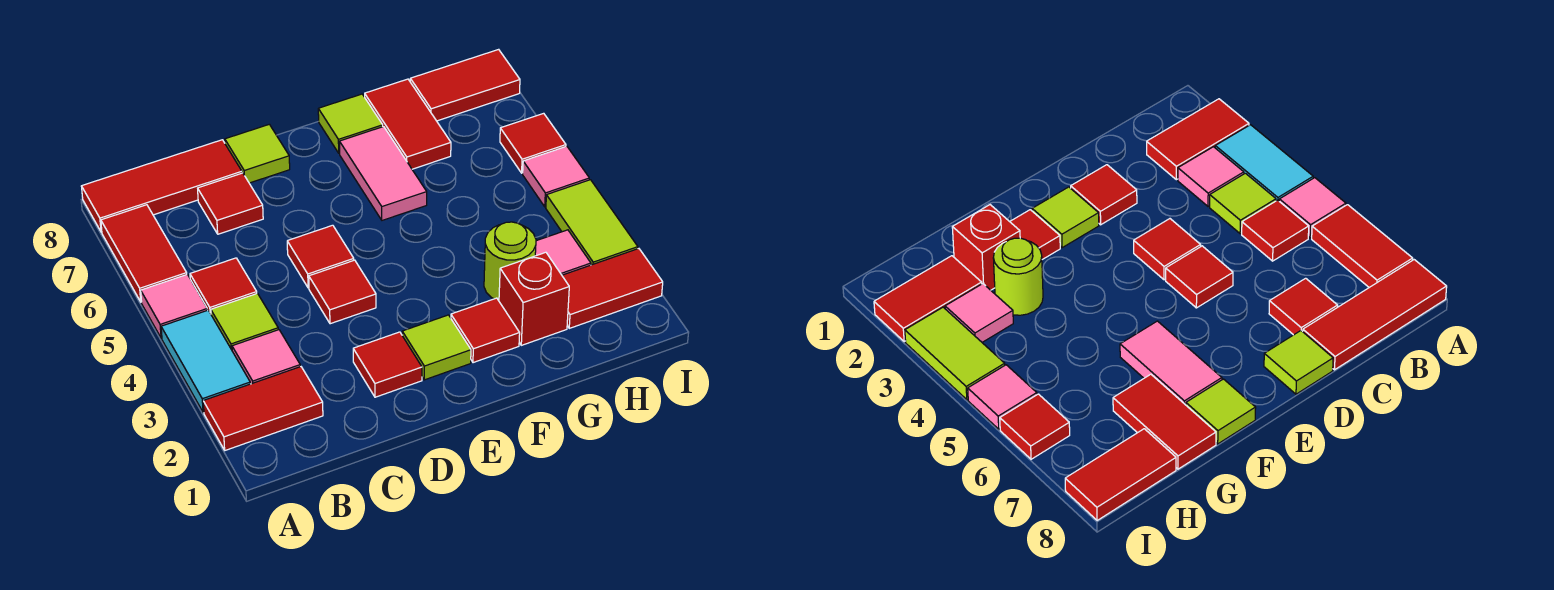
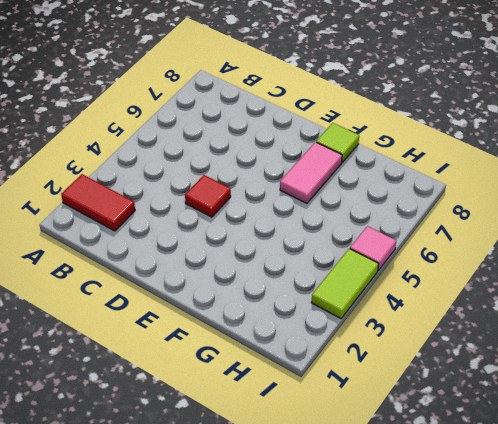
none -> cyan tile A3:A4 level 1
none -> pink tile A5 level 1
none -> red tile A6:A7 level 1

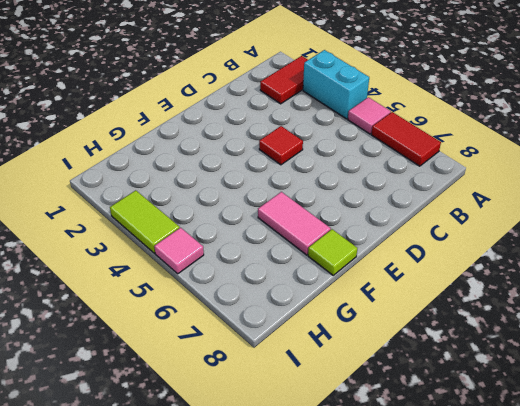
cyan brick A3:A4 level 1 -> cyan tile A3:A4 level 1
none -> red tile A8:C8 level 1
none -> pink tile B3 level 1
none -> lime tile B4 level 1

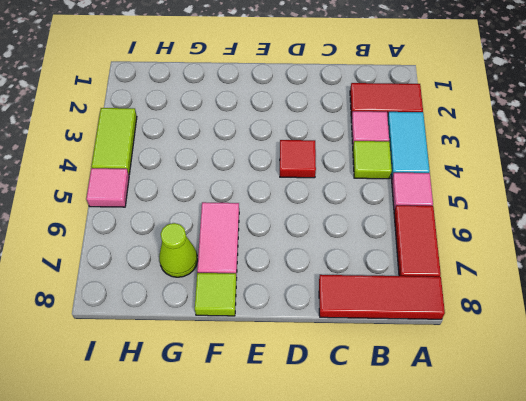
lime cone G7 level 1 -> red tile G7:G8 level 1
none -> red tile B5 level 1
none -> red tile C7 level 1
none -> red tile D2 level 1

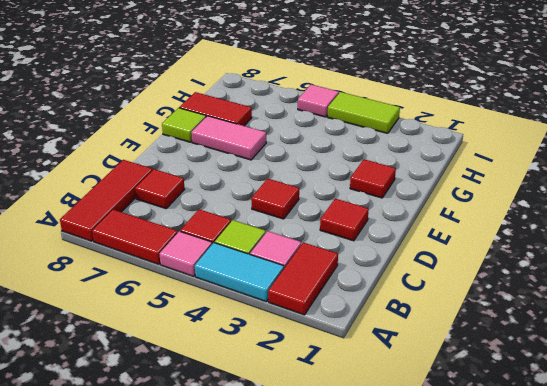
none -> red tile D5 level 1
none -> lime tile D8 level 1
none -> lime tile E2 level 1

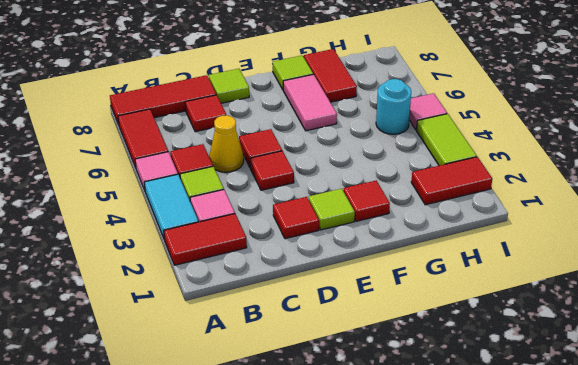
yellow cone C5 level 1 -> none
cyan round brick H5 level 1 -> none
none -> red brick G2 level 1
none -> lime round brick G3 level 1
none -> pink tile H3 level 1

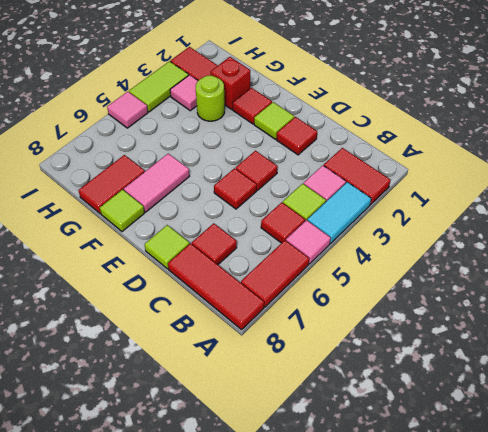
none -> red tile H8:I8 level 1
none -> red tile I6 level 1

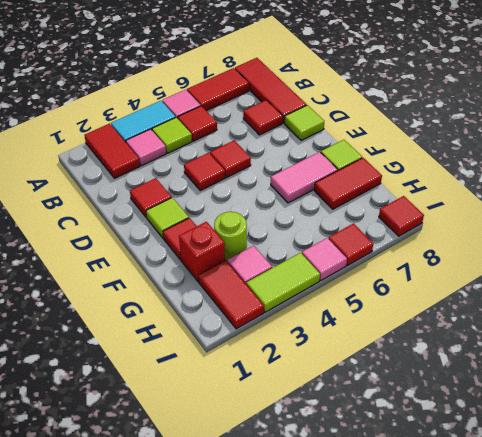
red tile I8 level 1 -> red tile H8:I8 level 1

